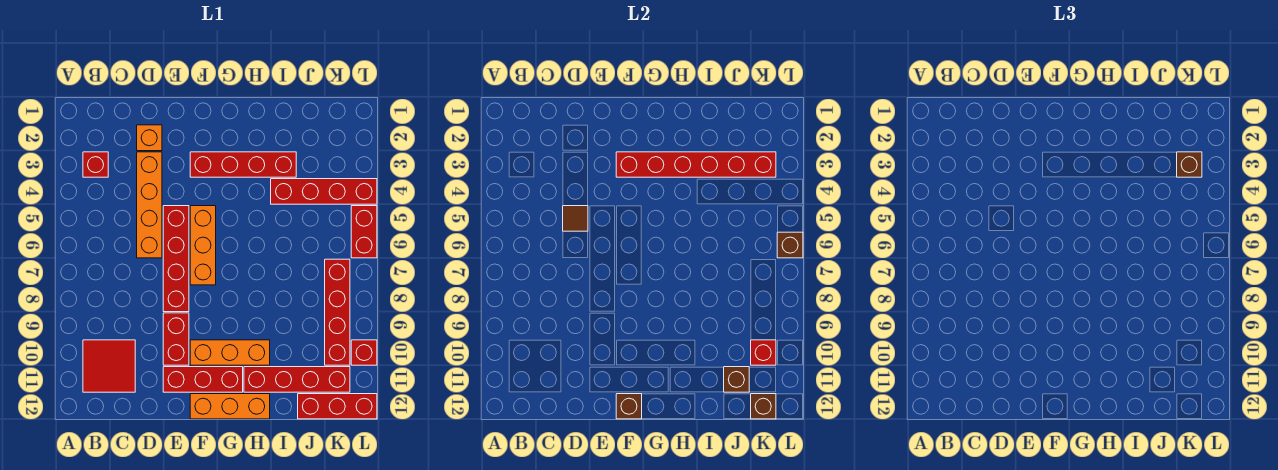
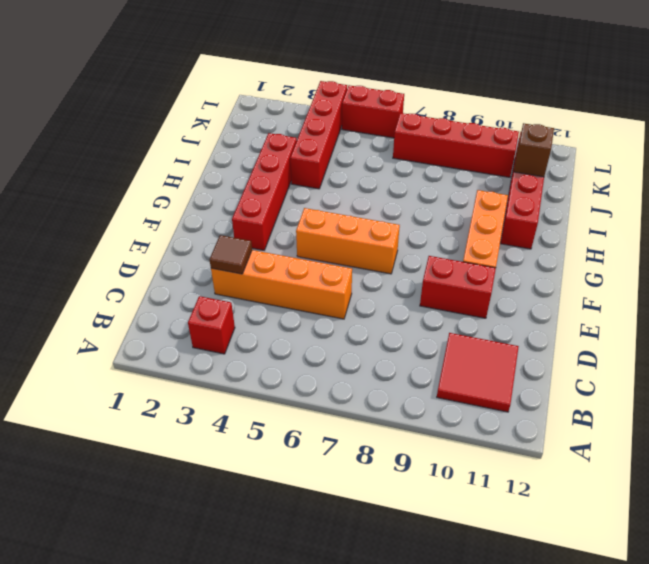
brown tile D3 level 2 -> brown tile D5 level 2
none -> orange brick D2 level 1
none -> red brick E5:E8 level 1
none -> red brick E11:G11 level 1

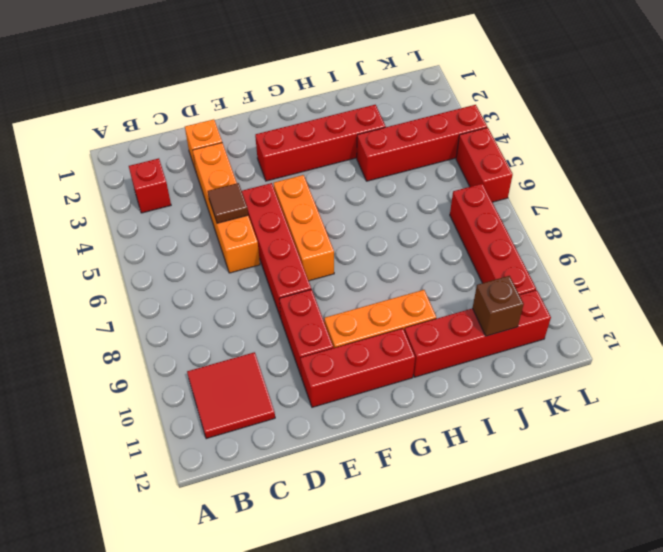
none -> orange brick F12:H12 level 1
none -> red brick J12:L12 level 1
none -> red brick L10 level 1

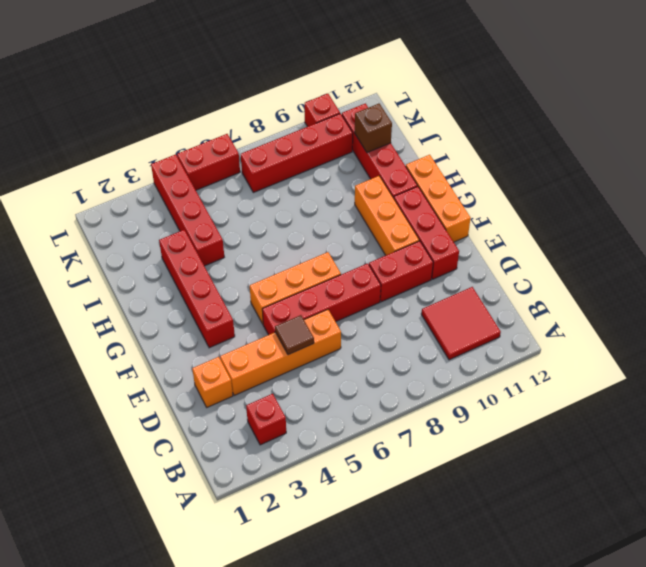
none -> red brick J12:L12 level 1
none -> red brick F3:K3 level 2
none -> brown brick F12 level 2

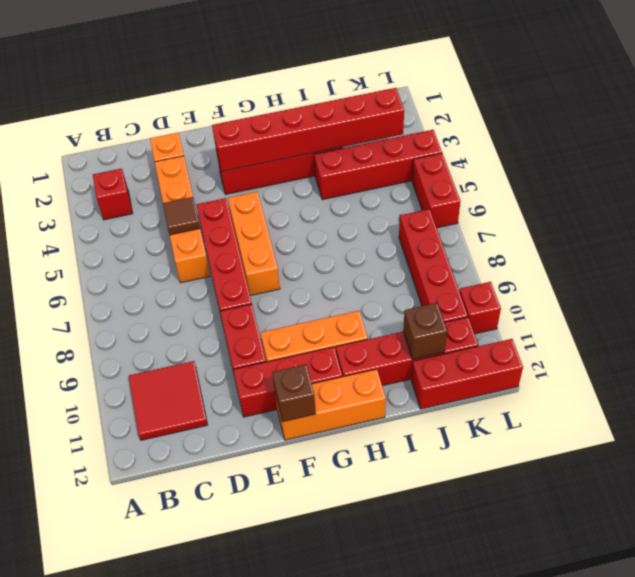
none -> red brick K10 level 2
none -> brown brick K12 level 2
none -> brown brick L6 level 2

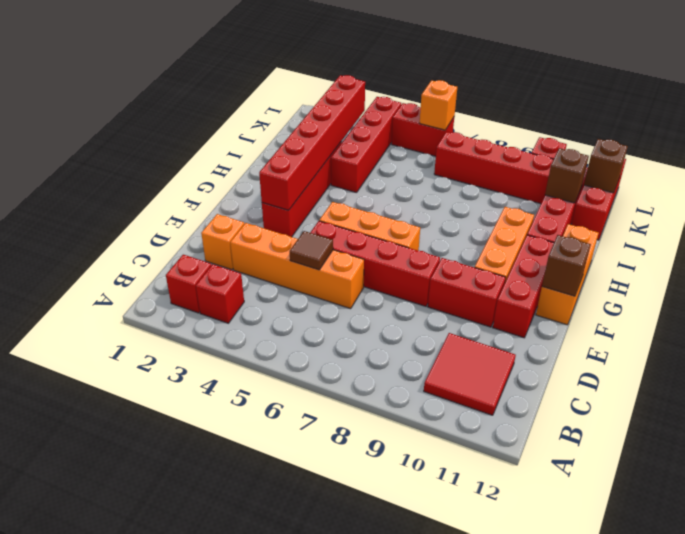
red brick B2 level 1 -> red brick K10 level 2
orange brick L6 level 2 -> brown brick L6 level 2
none -> brown brick K3 level 3

